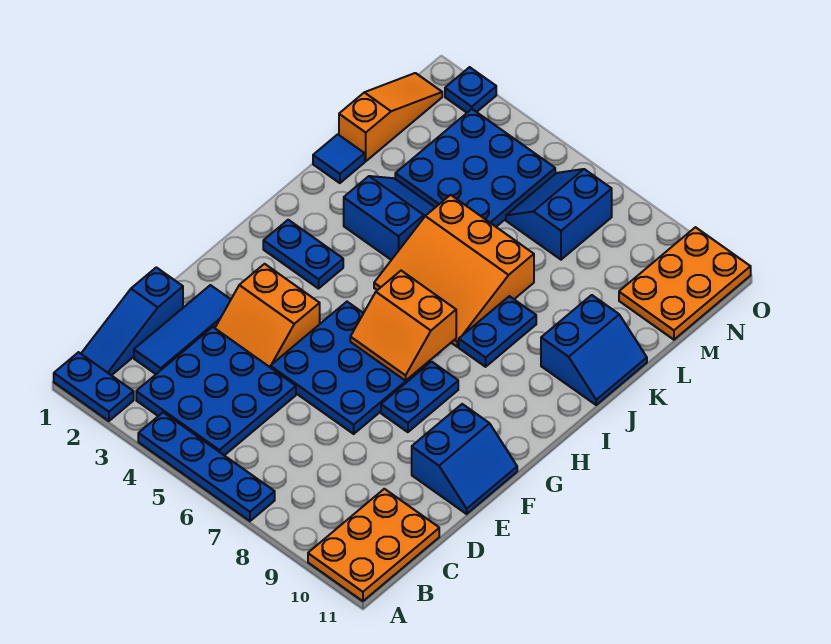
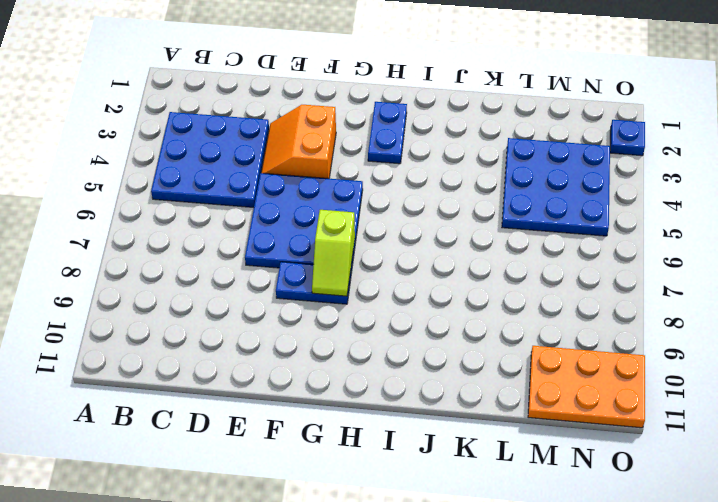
lime slope G7:G8 level 2 top 7 -> orange slope G6:H7 level 2 top H
none -> blue plate A1:A2 level 1
none -> blue plate A4:A7 level 1
none -> orange plate A10:C11 level 1

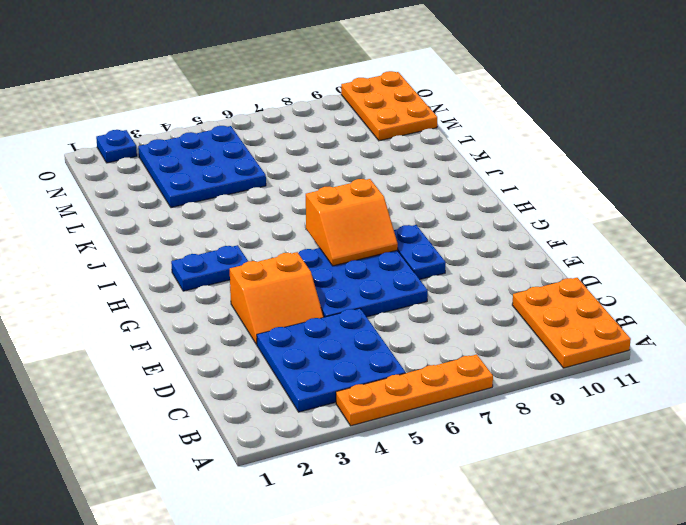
orange plate A4:A7 level 1 -> blue plate A4:A7 level 1
none -> blue plate A1:A2 level 1
none -> blue slope B1:D1 level 1 top D
none -> blue tile C2:E2 level 1

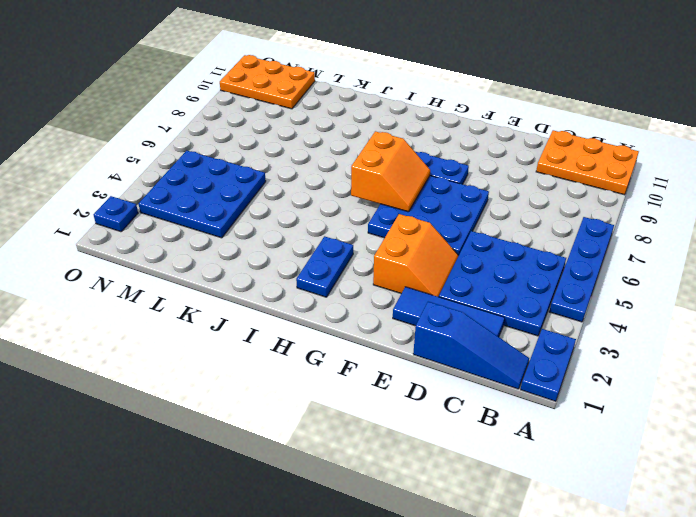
none -> blue slope E10:F11 level 1 top 10
none -> orange slope I5:K7 level 1 top K
none -> blue plate I8:J8 level 1

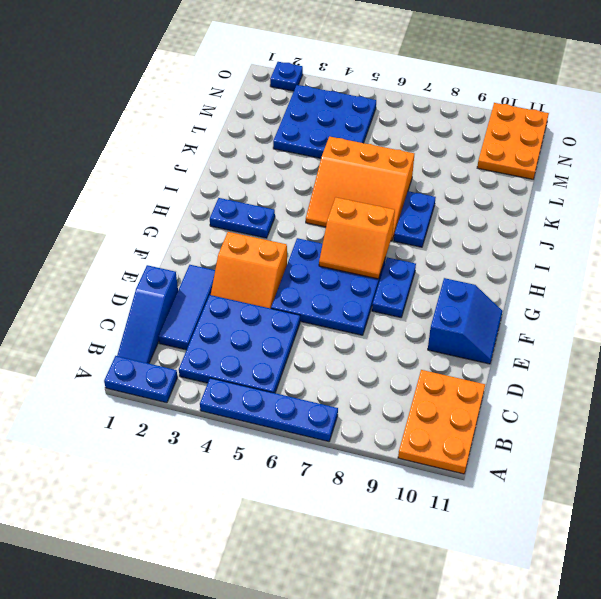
none -> blue slope J3:K4 level 1 top J
none -> blue slope J10:K11 level 1 top 10
none -> blue tile K1 level 1

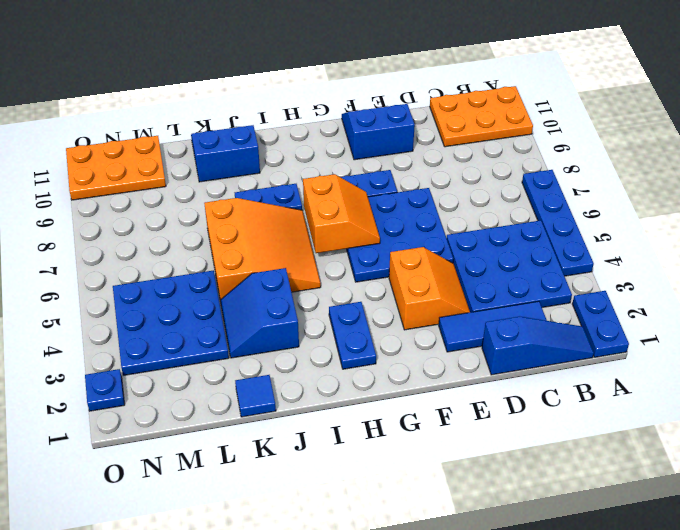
none -> orange slope L1:N1 level 1 top L
none -> blue slope M6:N7 level 1 top 7

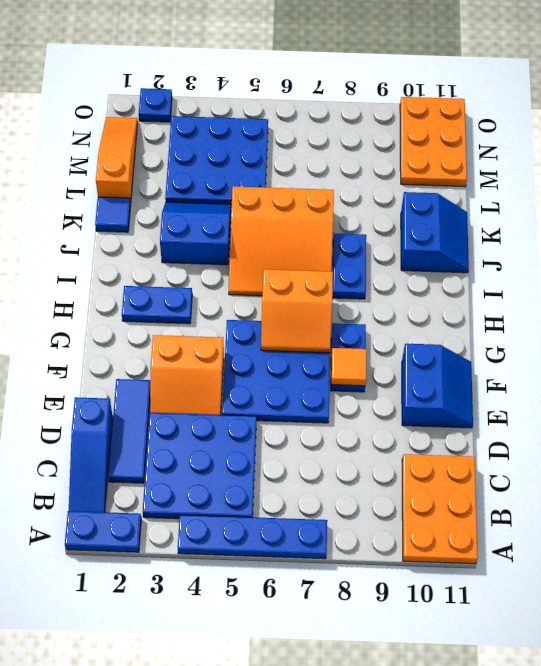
orange tile F8 level 2 -> none
none -> blue slope M6:N7 level 1 top 7

